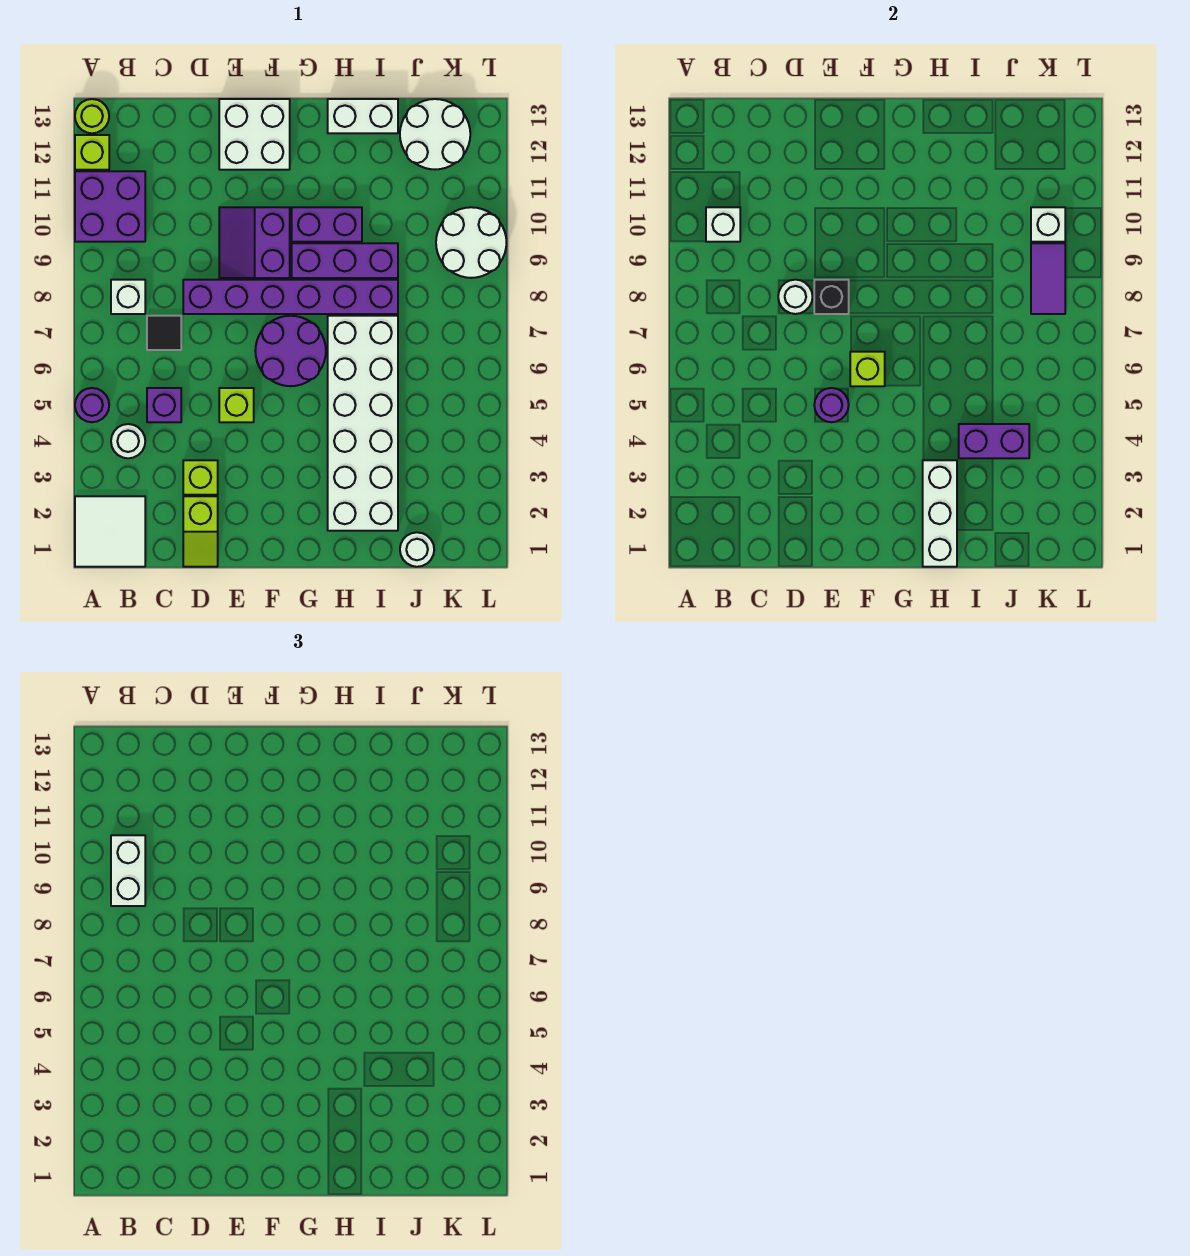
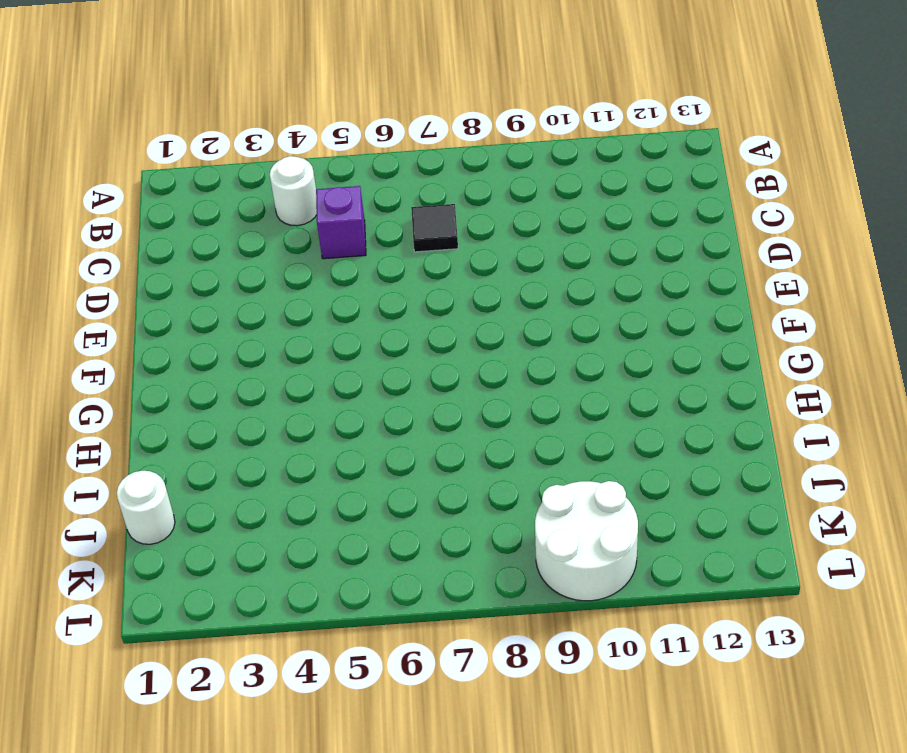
none -> white tile A1:B2 level 1
none -> purple round brick A5 level 1
none -> purple brick A10:B11 level 1
none -> lime brick A12 level 1

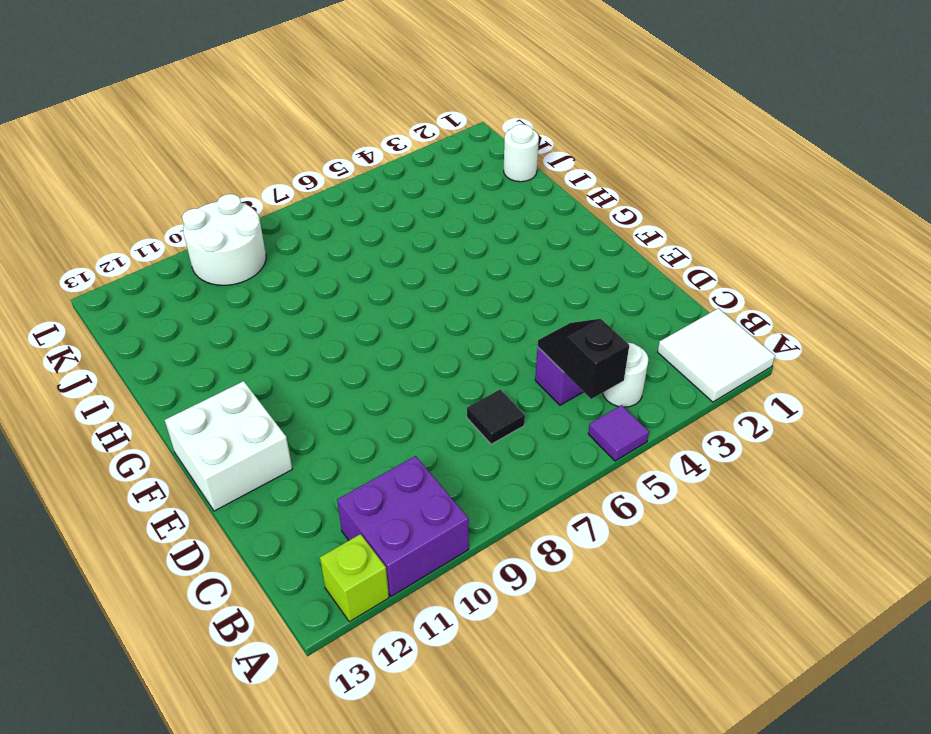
purple tile A5 level 1 -> purple round brick A5 level 1
black slope B5:C5 level 2 top B -> none
none -> lime round brick A13 level 1
none -> white brick B8 level 1
none -> lime slope D1:D2 level 1 top 2
none -> lime brick D3 level 1

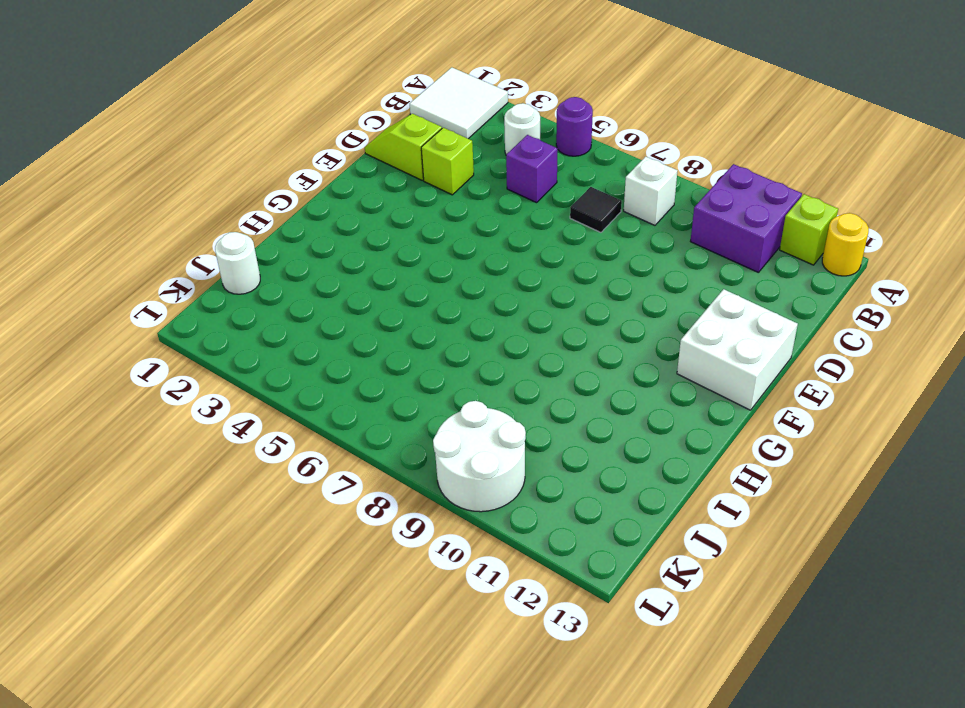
yellow round brick A13 level 1 -> lime round brick A13 level 1
none -> purple brick D8:I8 level 1
none -> lime brick E5 level 1
none -> purple slope E9:F10 level 1 top F
none -> purple round brick F6:G7 level 1

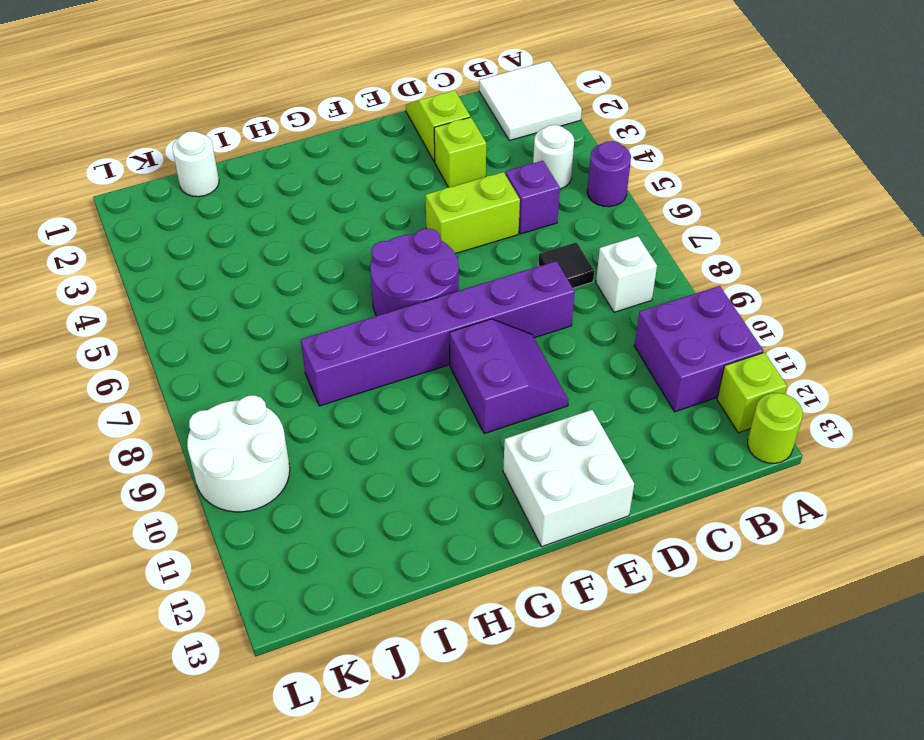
lime brick D5:E5 level 1 -> lime brick E5 level 1
none -> purple brick G9:I9 level 1
none -> purple brick G10:H10 level 1
none -> white brick H2:I7 level 1
none -> white brick H13:I13 level 1

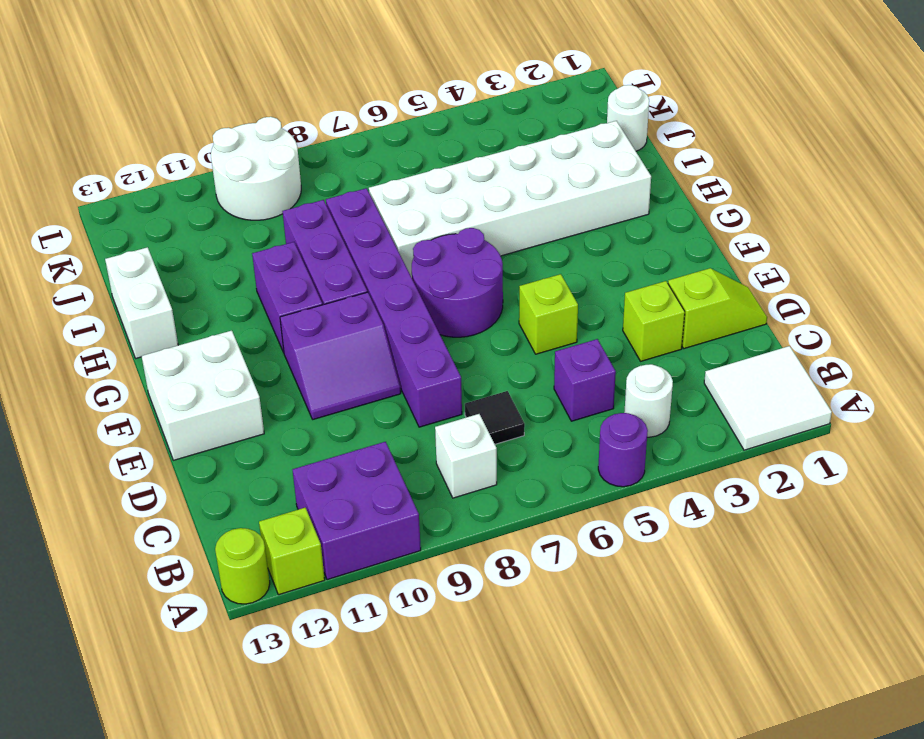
none -> white round brick J12:K13 level 1
none -> white brick B10 level 2
none -> white round brick D8 level 2
none -> purple round brick E5 level 2

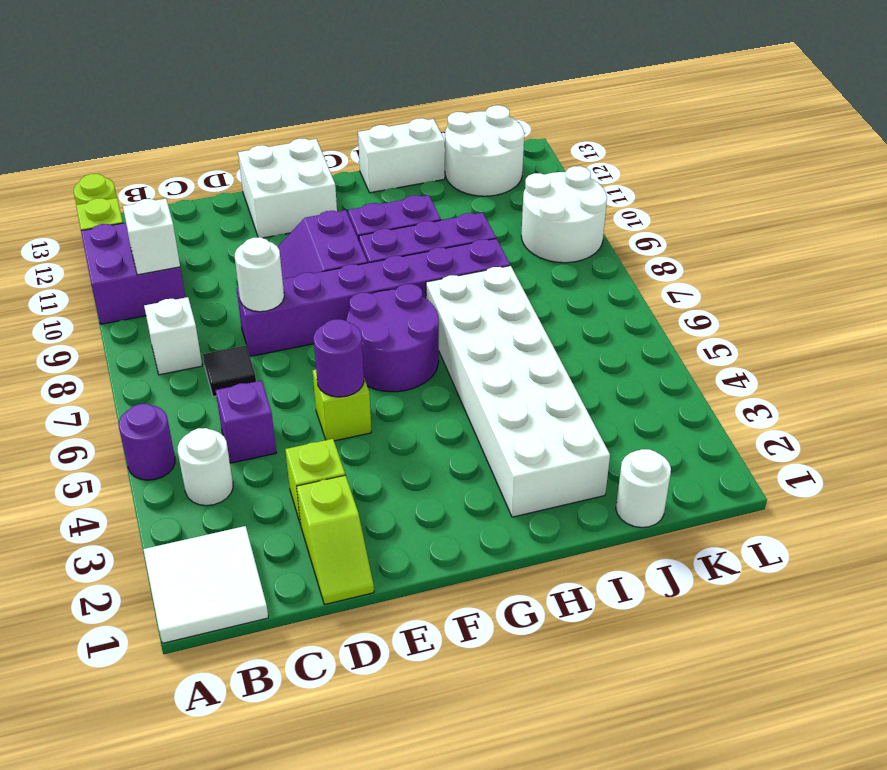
none -> black brick E8 level 2
none -> lime brick F6 level 2
none -> white brick H1:H3 level 2
none -> purple brick I4:J4 level 2

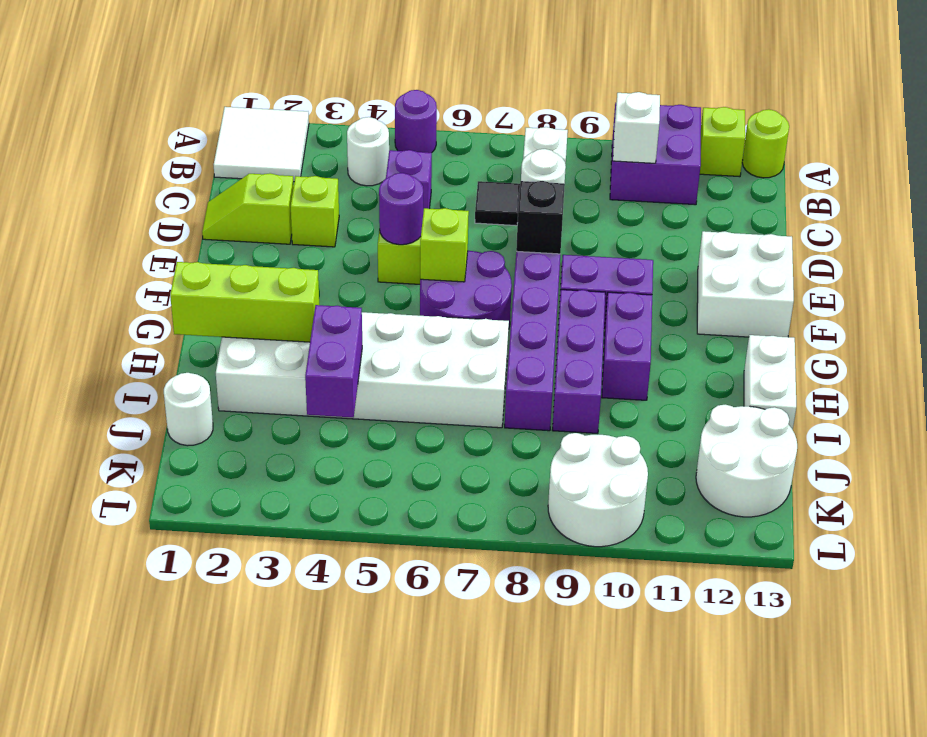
lime brick H1:H3 level 2 -> white brick H1:H3 level 2
none -> purple tile K8:K9 level 2
none -> white brick K10 level 2
none -> white brick B9:B10 level 3

